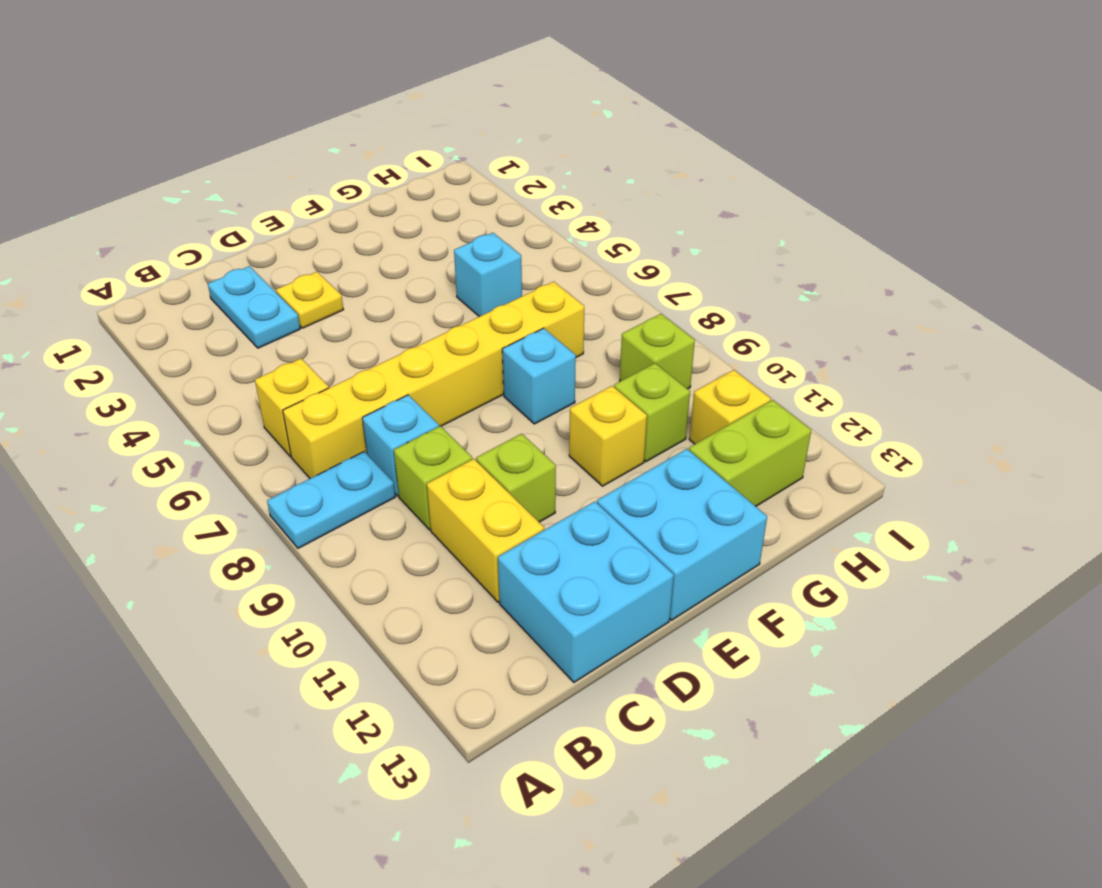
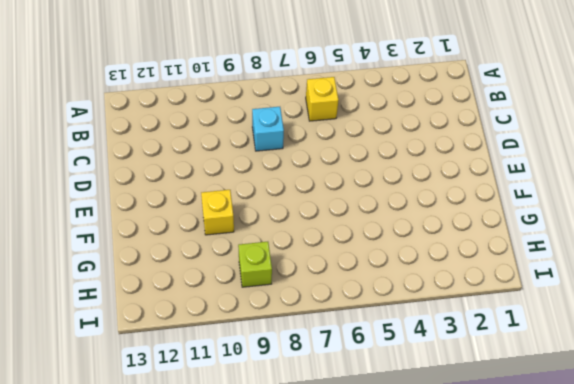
none -> cyan plate A8:B8 level 1
none -> yellow brick B7:G7 level 1
none -> cyan plate C2:C3 level 1

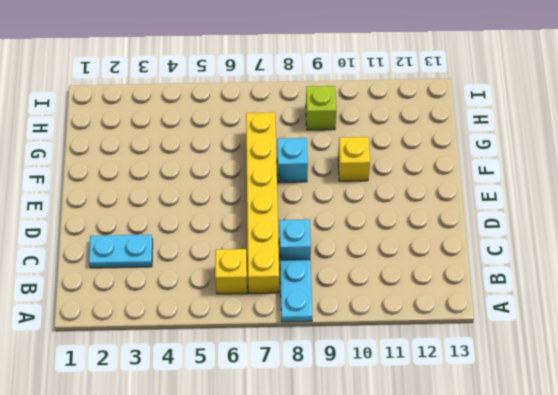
none -> lime brick C9 level 1
none -> yellow brick C10:C11 level 1
none -> cyan brick C12:D13 level 1

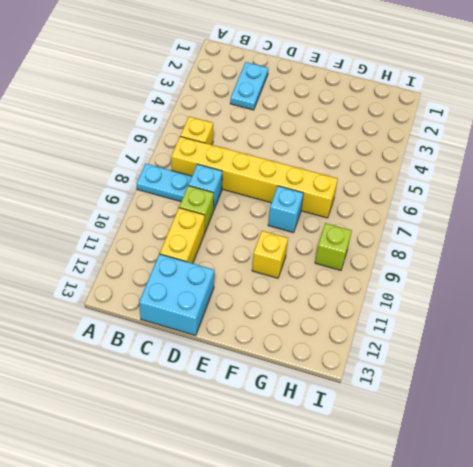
none -> yellow plate D3 level 1
none -> lime brick D10 level 1
none -> cyan brick E12:F13 level 1

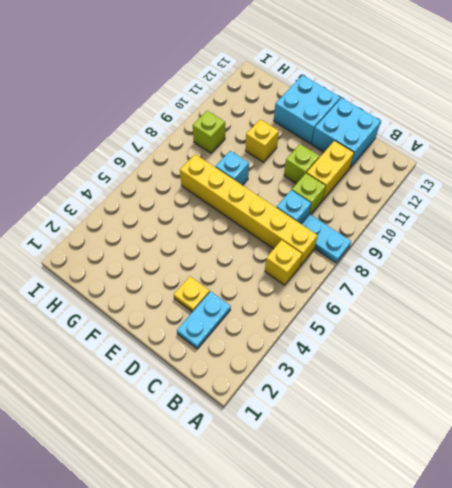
none -> cyan brick G5 level 1
none -> lime brick G10 level 1
none -> lime brick G12:H12 level 1

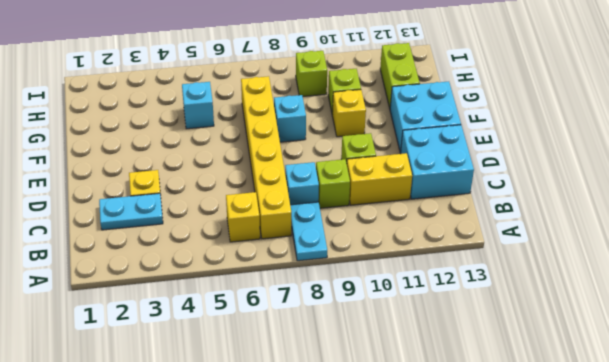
none -> yellow brick H11 level 1

